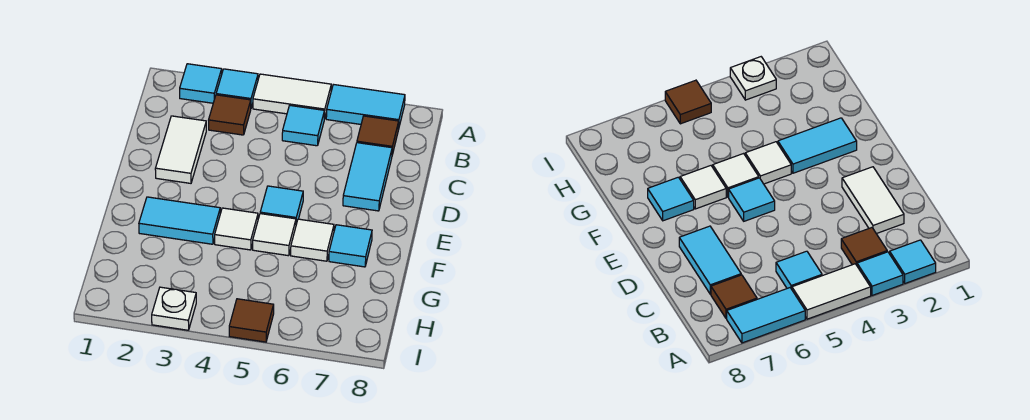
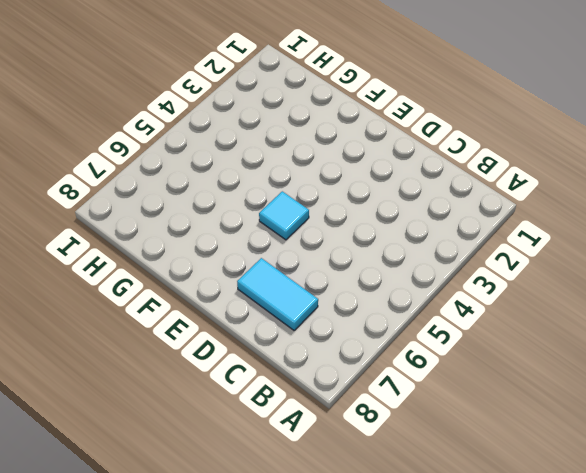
none -> cyan tile A2 level 1
none -> cyan tile A3 level 1
none -> white tile A4:A5 level 1

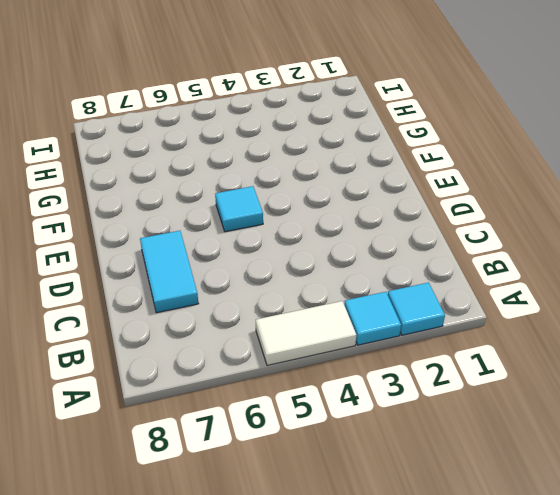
none -> cyan tile A6:A7 level 1
none -> brown tile B3 level 1
none -> cyan tile B5 level 1

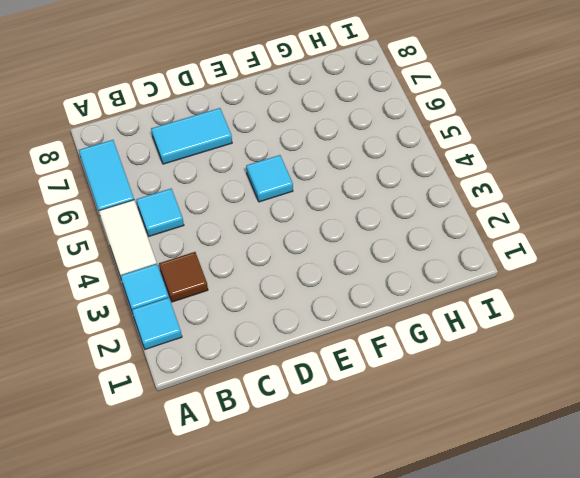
none -> brown tile B7 level 1
none -> white tile C2:D2 level 1
none -> cyan tile F2:F3 level 1

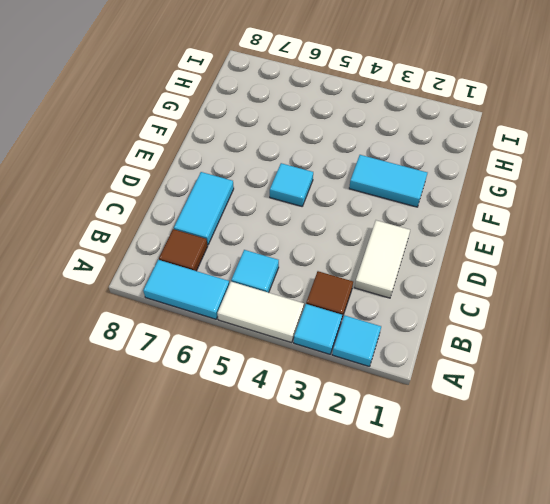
none -> white tile F4 level 1
none -> white tile F5 level 1
none -> white tile F6 level 1

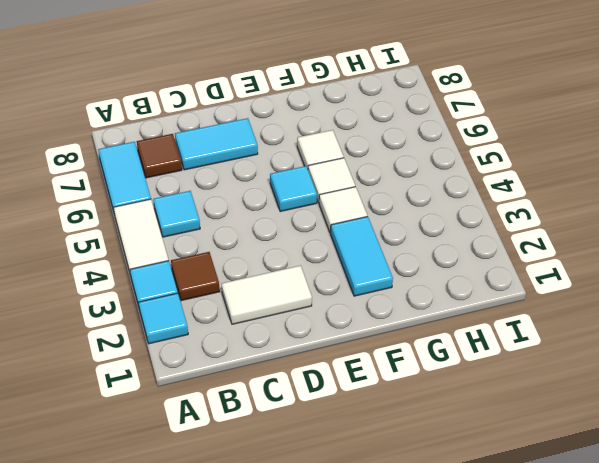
none -> cyan tile F7 level 1
none -> white plate I3 level 1
none -> brown tile I5 level 1

